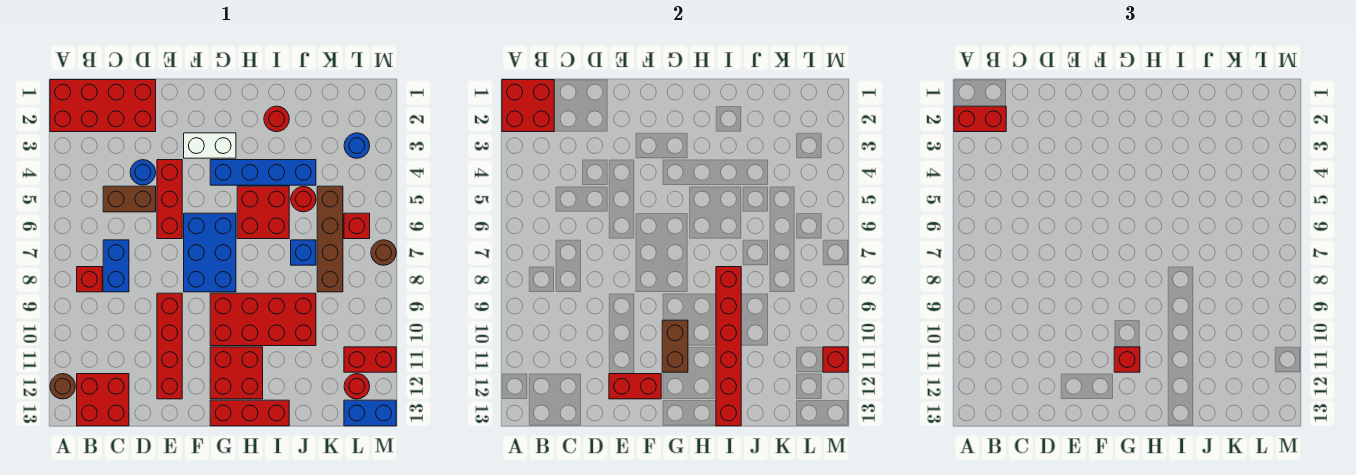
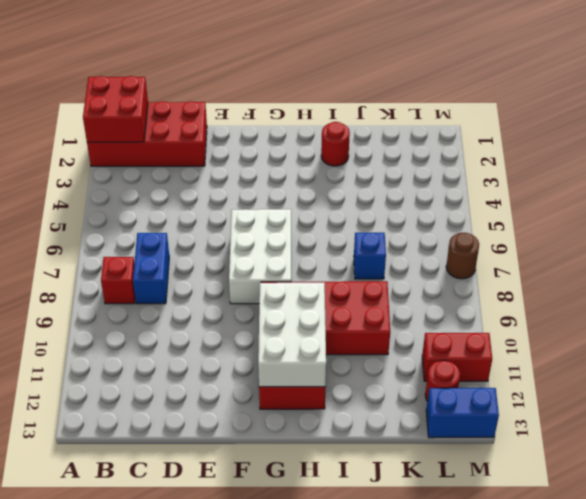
white brick F6:G8 level 1 -> blue brick F6:G8 level 1
white brick G10:H12 level 2 -> brown brick G10:G11 level 2
none -> brown round brick A12 level 1
none -> red brick B12:C13 level 1
none -> brown brick C5:D5 level 1
none -> blue round brick D4 level 1

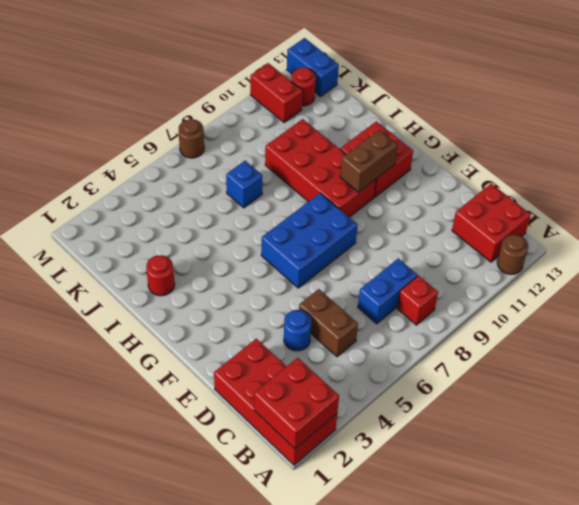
none -> red brick E4:E6 level 1
none -> red brick E9:E12 level 1
none -> white brick F3:G3 level 1
none -> blue brick G4:J4 level 1

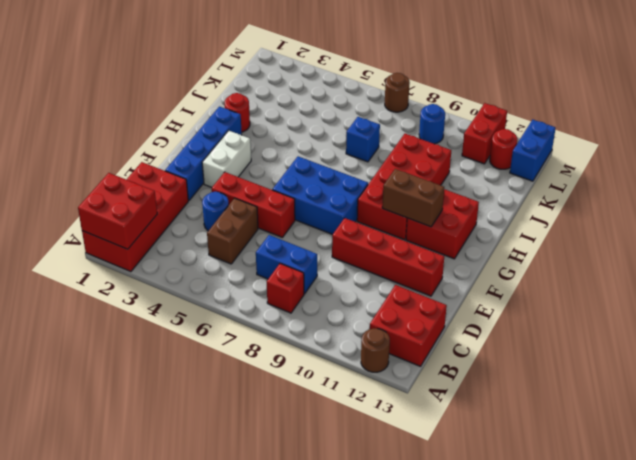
blue brick E2:H2 level 1 -> blue brick G4:J4 level 1
blue round brick L9 level 1 -> blue round brick L3 level 1
none -> red brick G13:I13 level 1
none -> red brick H5:I6 level 1
none -> red round brick J5 level 1
none -> brown brick K5:K8 level 1

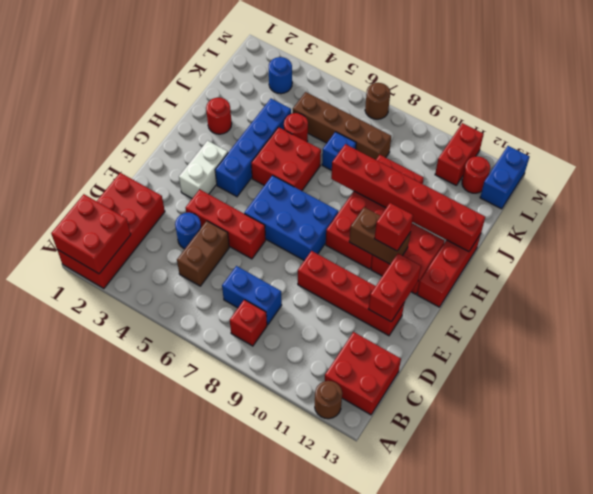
none -> red brick L6 level 1
none -> red brick M11 level 2
none -> red brick A2:B2 level 3

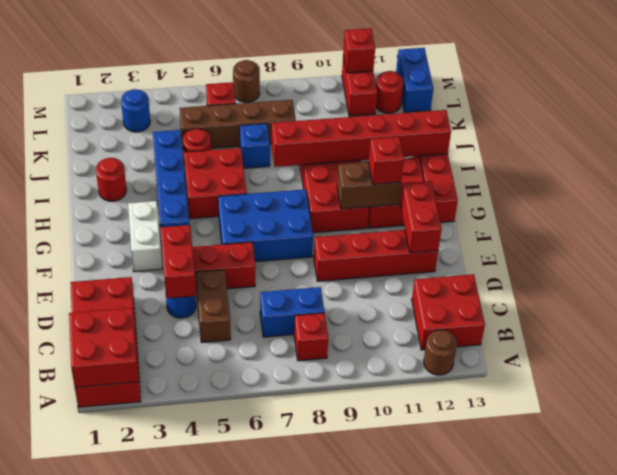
red brick D4:E4 level 2 -> red brick A2:B2 level 3

